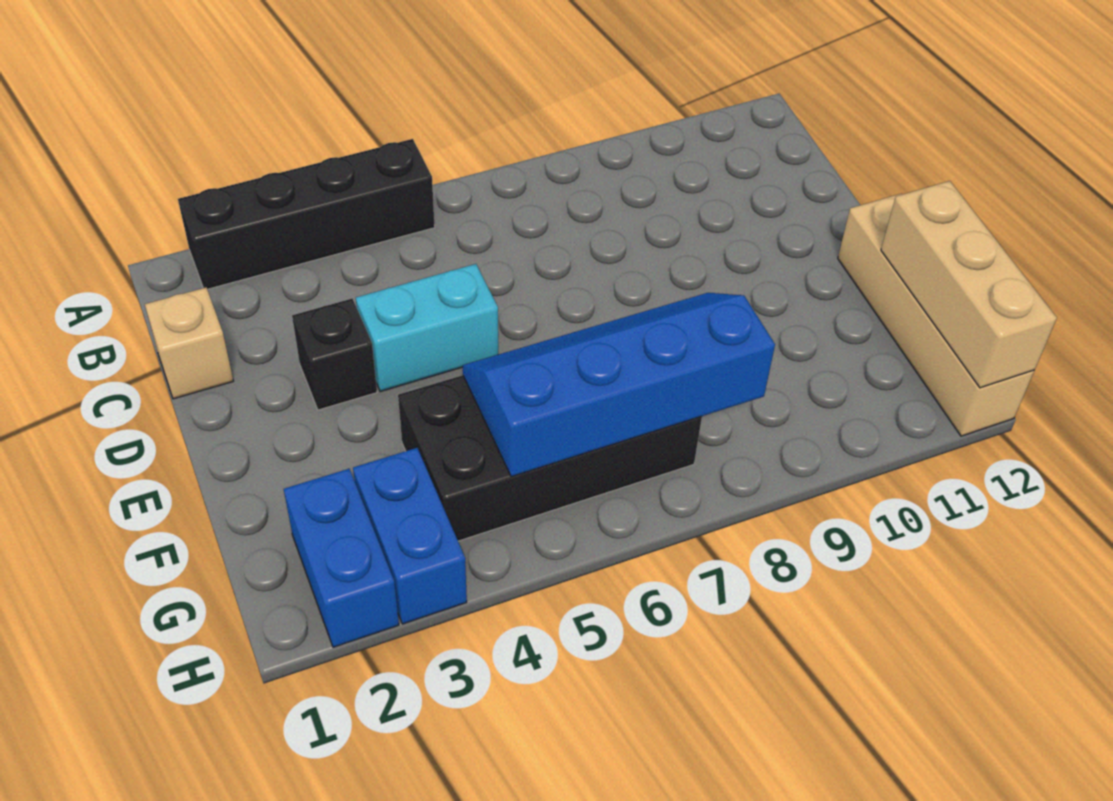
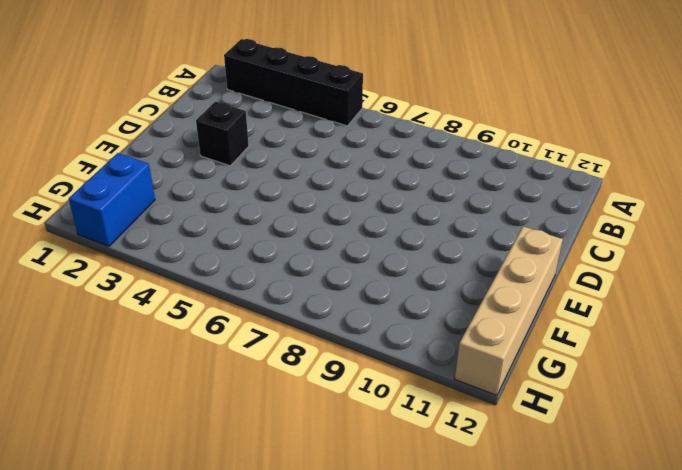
none -> tan brick C1 level 1
none -> cyan brick D4:D5 level 1

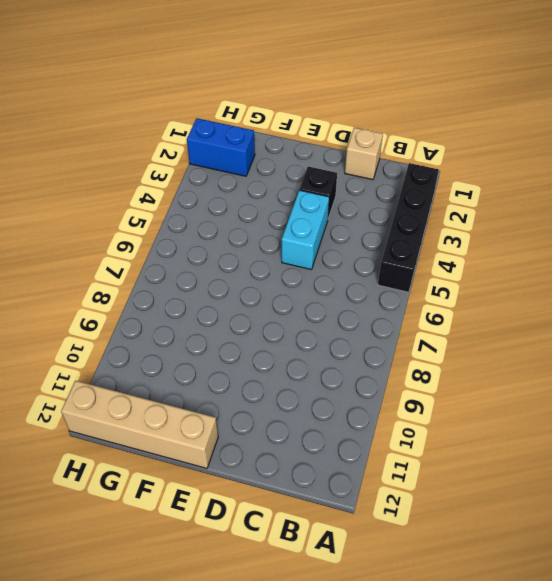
none -> black brick F4:G7 level 1
none -> blue brick G3:H3 level 1

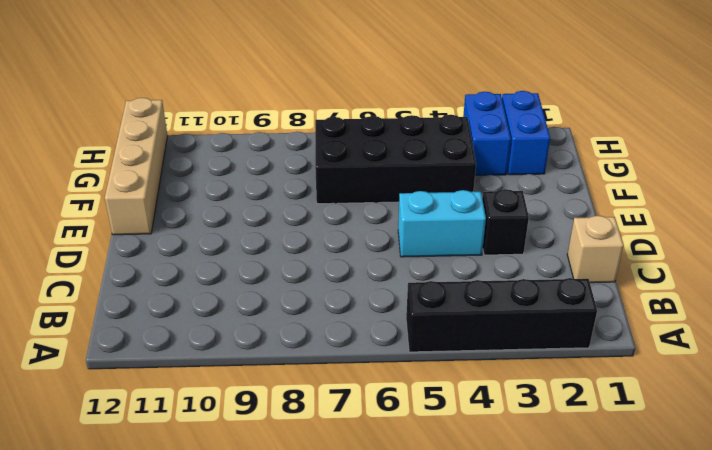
none -> blue slope F5:G8 level 2 top G
none -> tan brick F12:H12 level 2

